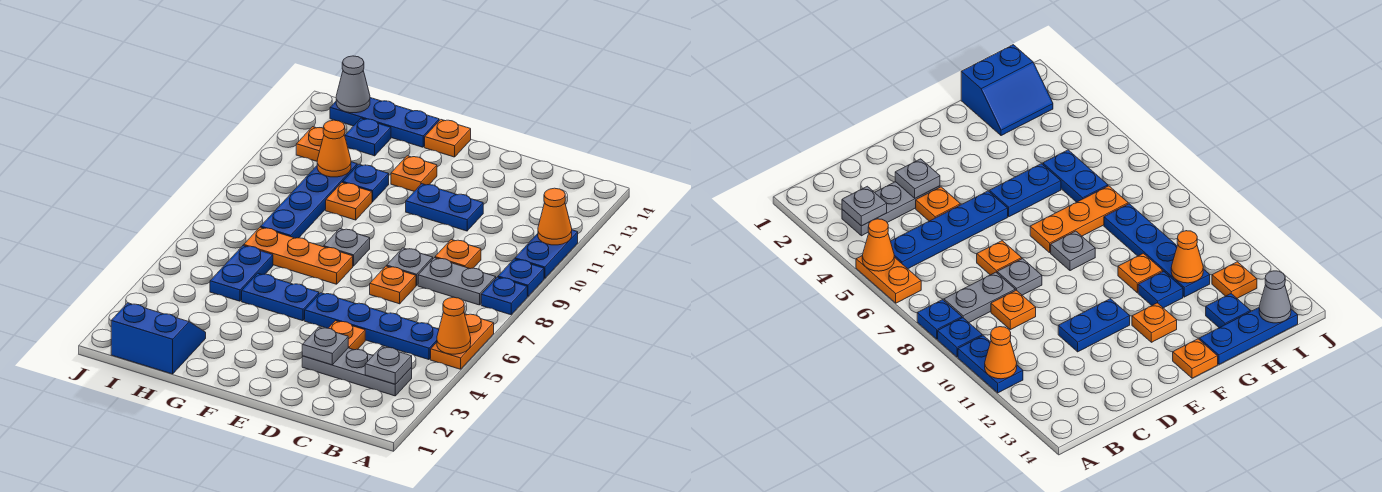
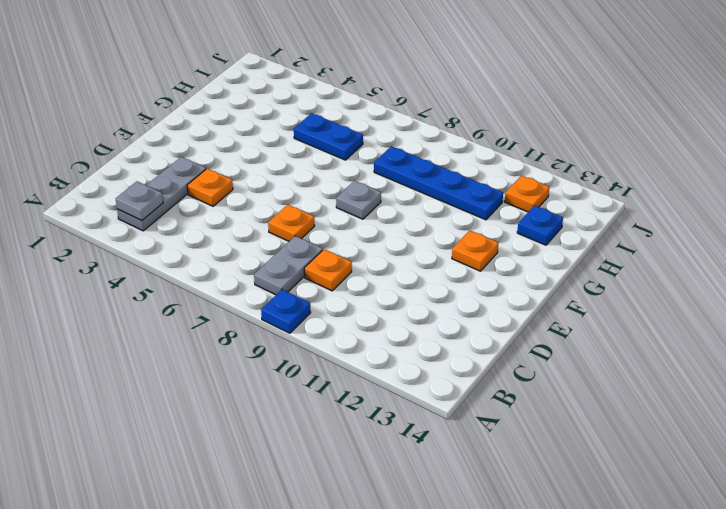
none -> orange plate A5:A6 level 1
none -> blue plate A8 level 1
none -> blue plate A10:A11 level 1
none -> blue plate B5:E5 level 1

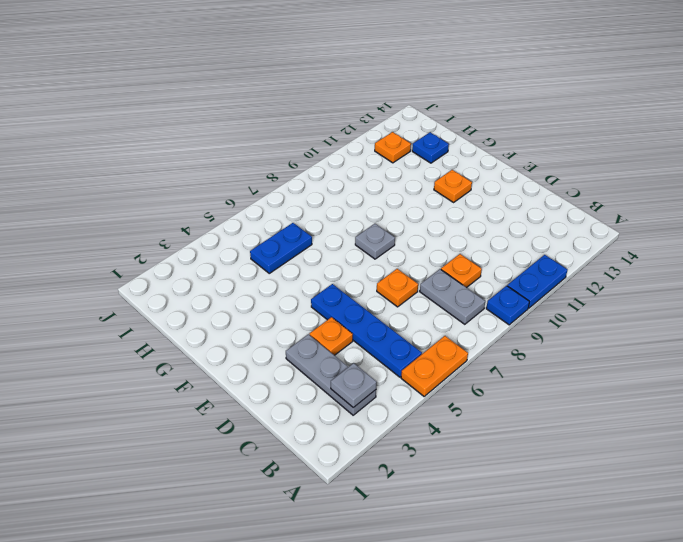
none -> blue plate A8 level 1
none -> grey plate D8 level 1
none -> blue plate D11:E11 level 1
none -> blue plate F5:G5 level 1

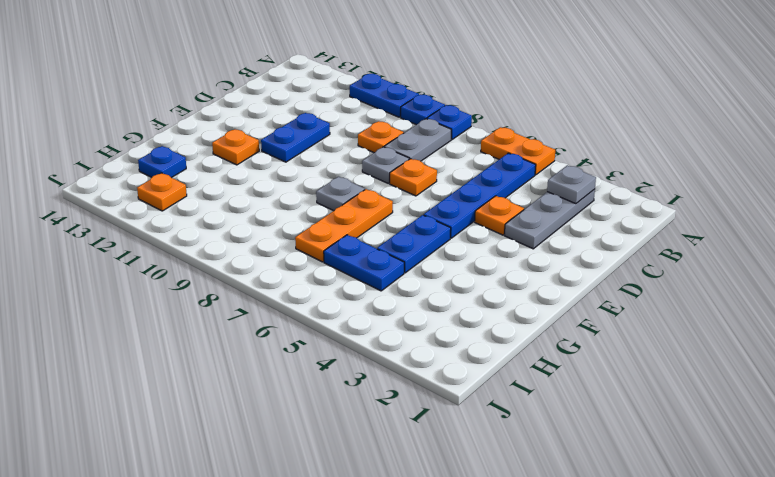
none -> orange plate F14 level 1
none -> orange plate G10 level 1
none -> blue plate G11 level 1
none -> blue plate G14:I14 level 1

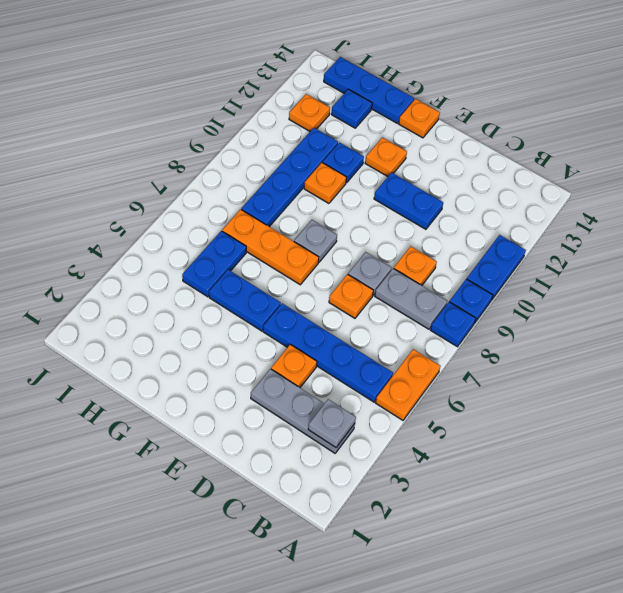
none -> blue slope H1:I2 level 1 top 1
none -> orange cone A5 level 2
none -> orange cone A11 level 2
none -> grey plate D3 level 2

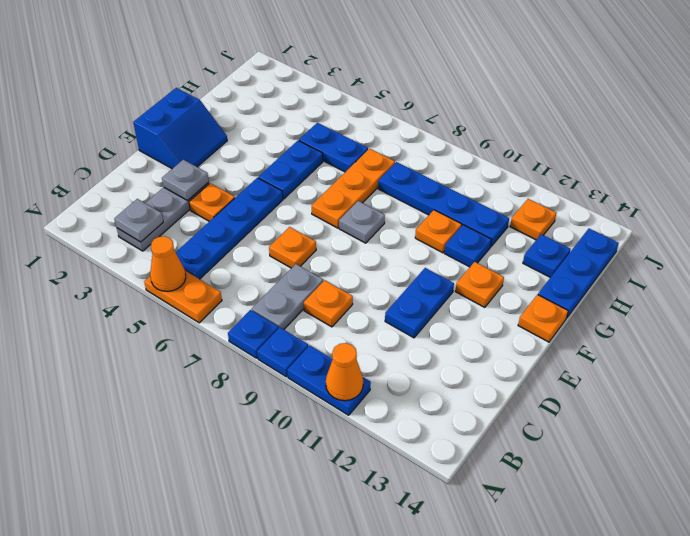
blue slope E1:F2 level 1 top 1 -> blue slope H1:I2 level 1 top 1
none -> grey plate D8 level 1
none -> orange cone H11 level 2
none -> grey cone I14 level 2

